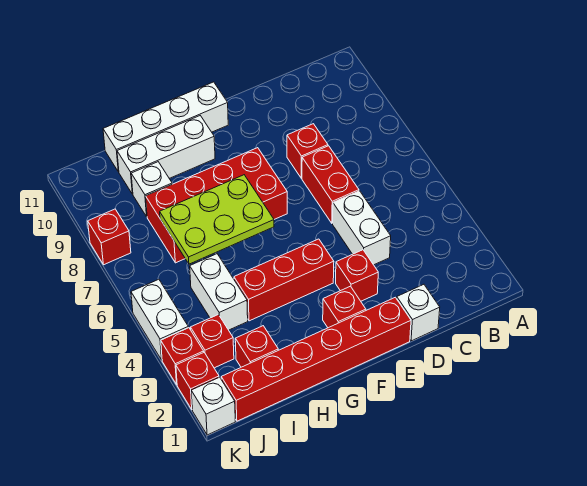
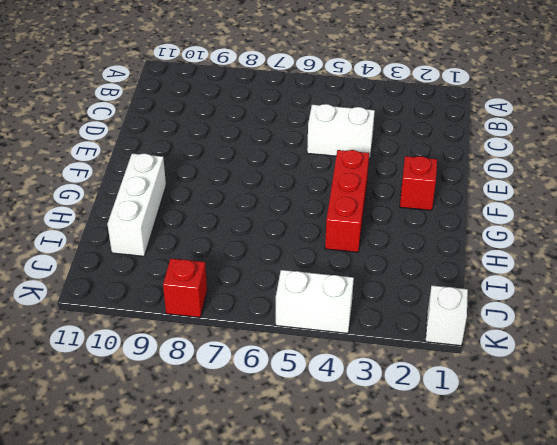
none -> white brick D1 level 1
none -> red brick D6:D7 level 1
none -> red brick D8 level 1

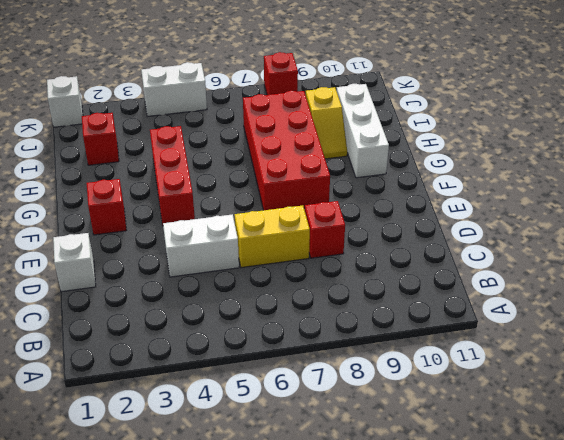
yellow brick D6:D7 level 1 -> red brick D6:D7 level 1
yellow slope H9:I9 level 1 top I -> white brick I9 level 1
none -> red brick E1:J1 level 1
none -> red brick E3 level 1
none -> white brick F11:I11 level 1

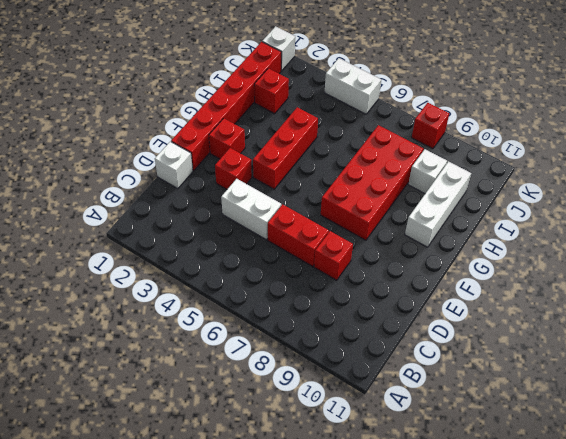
none -> white brick F11:I11 level 1
none -> white brick I4:I5 level 1
none -> red brick J3 level 1

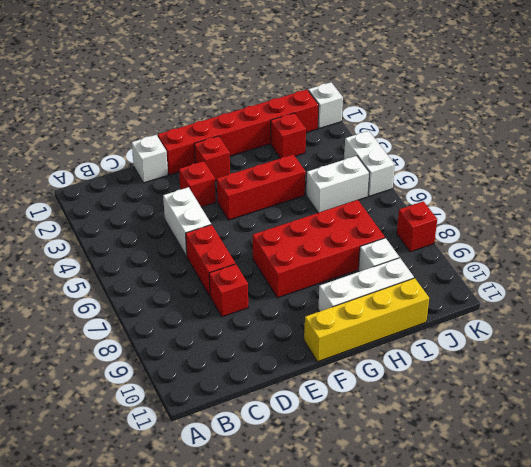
yellow brick F11:I11 level 1 -> white brick F11:I11 level 1
white brick I5:J5 level 1 -> white brick I4:I5 level 1
none -> red brick J3 level 1
none -> red brick K2 level 1
none -> red brick K3 level 1

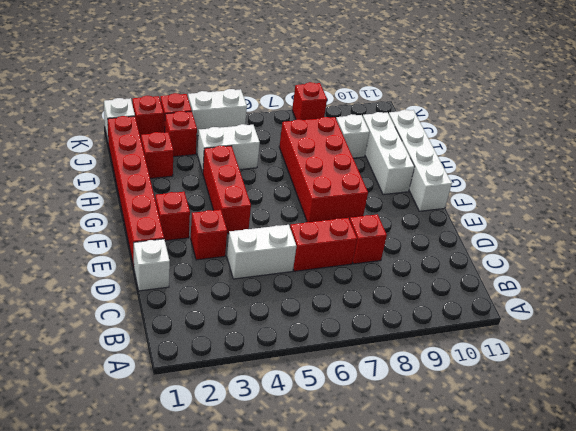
none -> lime plate G6:I7 level 2

